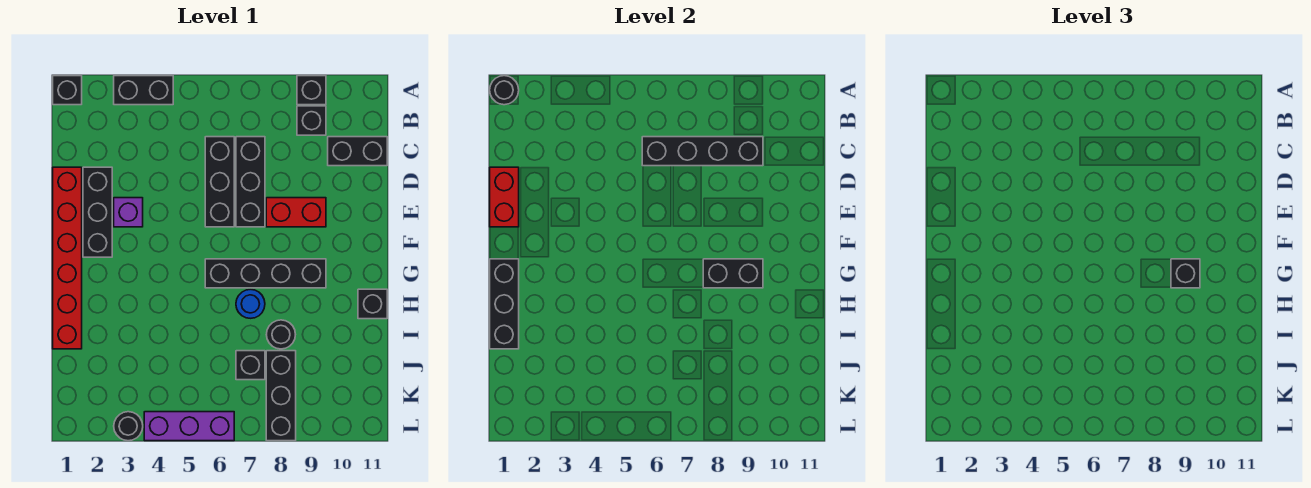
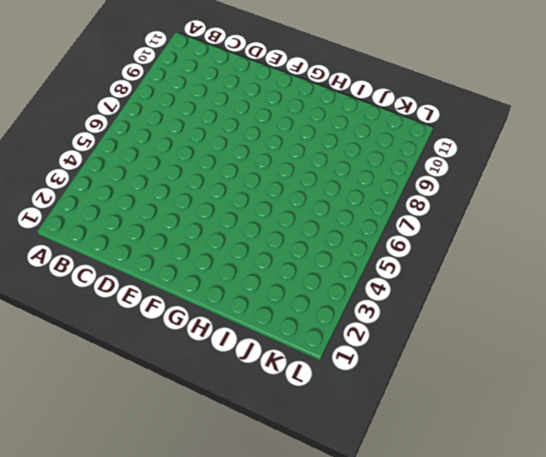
none -> black brick A1 level 1
none -> black brick A3:A4 level 1
none -> black brick A9 level 1

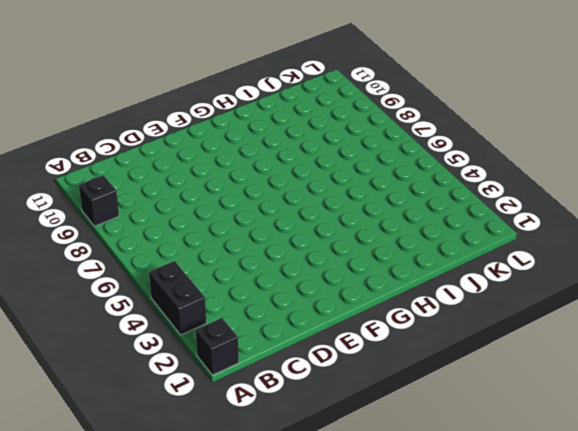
none -> black brick B9 level 1
none -> black brick C6:E6 level 1
none -> black brick C7:E7 level 1

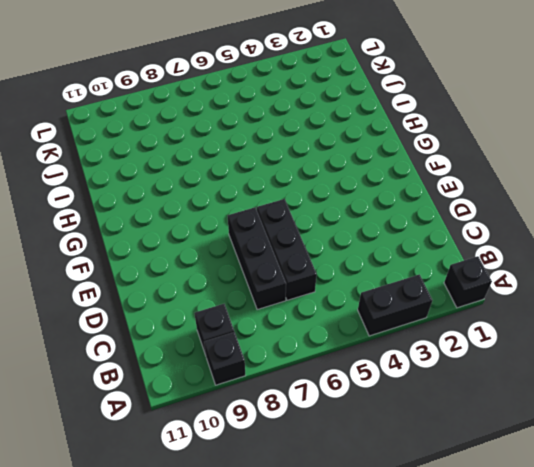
none -> black brick C10:C11 level 1
none -> red brick D1:I1 level 1
none -> black brick D2:F2 level 1

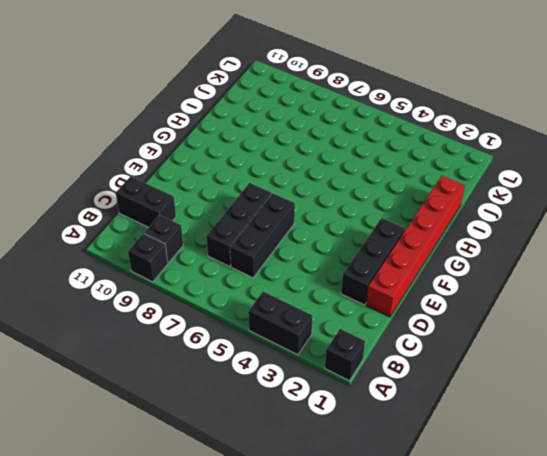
none -> purple brick E3 level 1
none -> red brick E8:E9 level 1
none -> black brick G6:G9 level 1

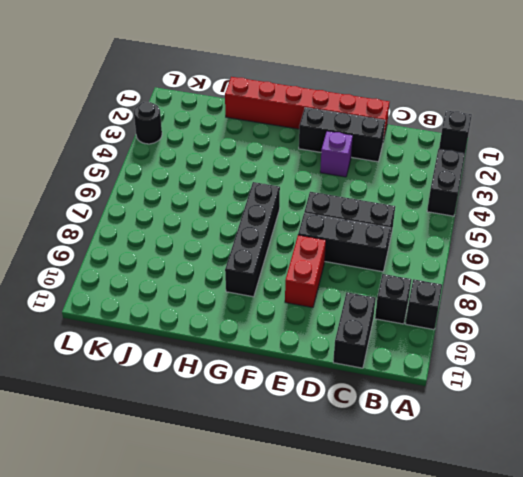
none -> blue round brick H7 level 1
none -> black brick H11 level 1
none -> black round brick I8 level 1

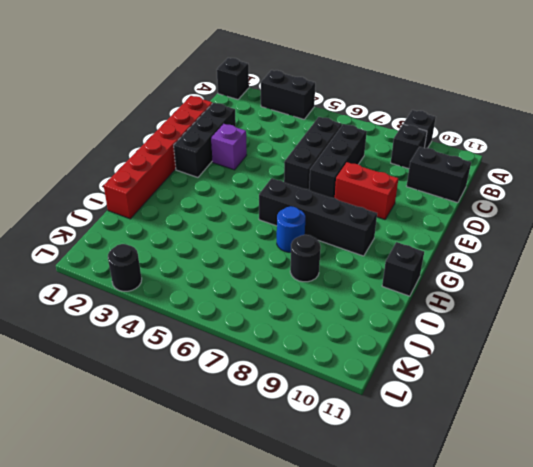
none -> black brick J7 level 1
none -> black brick J8:L8 level 1
none -> purple brick L4:L6 level 1

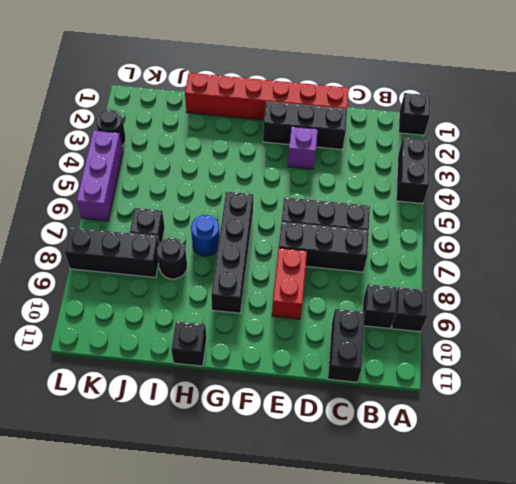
none -> black round brick A1 level 2
none -> black brick C6:C9 level 2
none -> red brick D1:E1 level 2

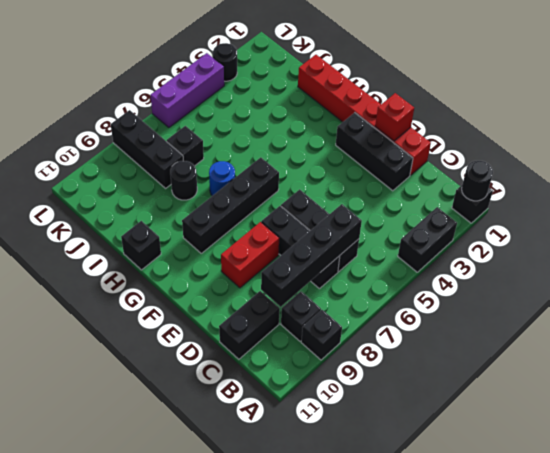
red brick E1 level 2 -> red brick D1:E1 level 2
none -> purple brick E3 level 1
none -> black brick G1:I1 level 2
none -> black brick G8:G9 level 2

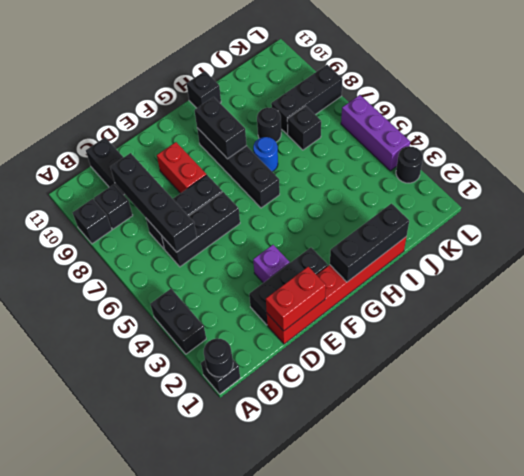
none -> black brick G9 level 3

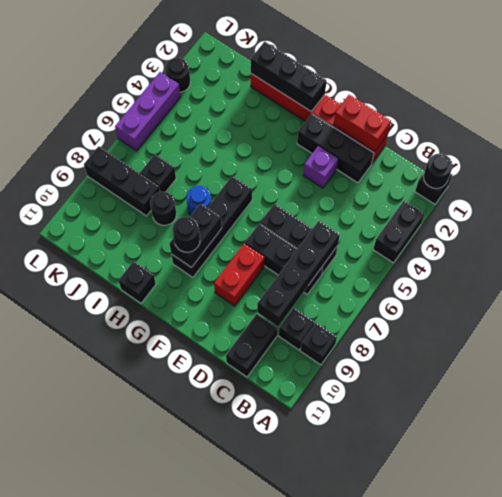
black round brick G9 level 3 -> black brick G9 level 3

